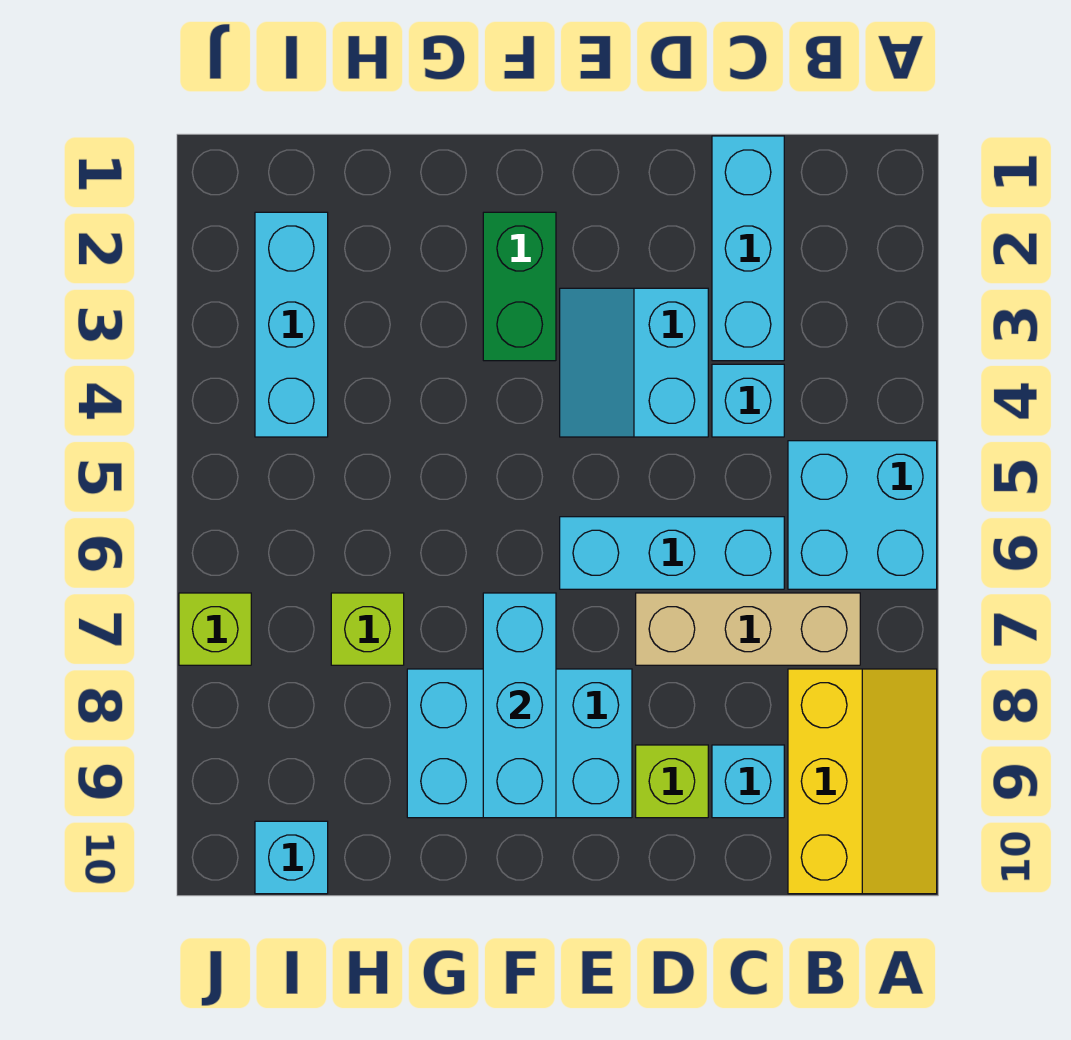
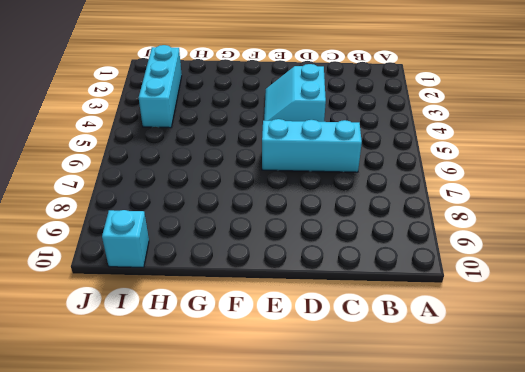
none -> cyan brick A5:B6 level 1
none -> yellow slope A8:B10 level 1 top B
none -> tan brick B7:D7 level 1

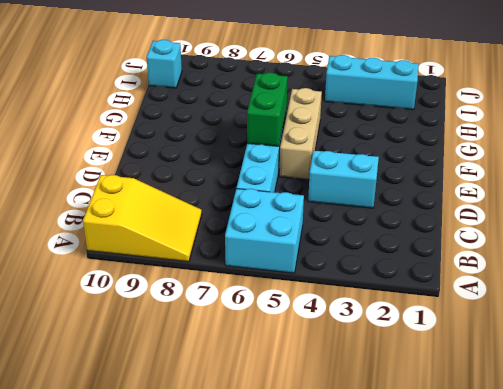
yellow slope A8:B10 level 1 top 10 -> yellow slope A8:B10 level 1 top B
tan brick E5:G5 level 1 -> tan brick B7:D7 level 1
green brick E6:F6 level 2 -> green brick F2:F3 level 1
none -> cyan brick C1:C3 level 1
none -> cyan brick C4 level 1
none -> cyan brick C9 level 1

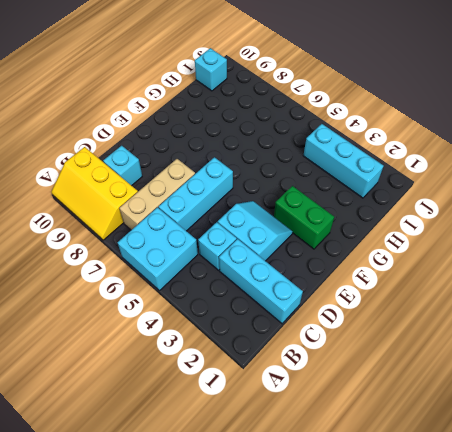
none -> lime brick D9 level 1
none -> cyan brick E8:G9 level 1
none -> lime brick H7 level 1

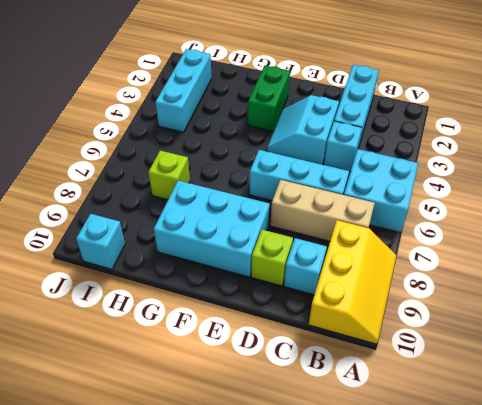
none -> lime brick J7 level 1
none -> cyan brick F7:F9 level 2

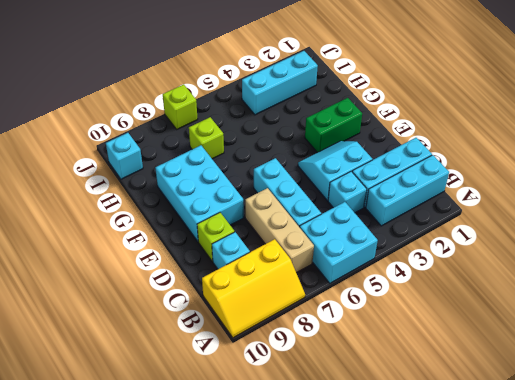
cyan brick B1:B3 level 1 -> cyan brick F7:F9 level 2

